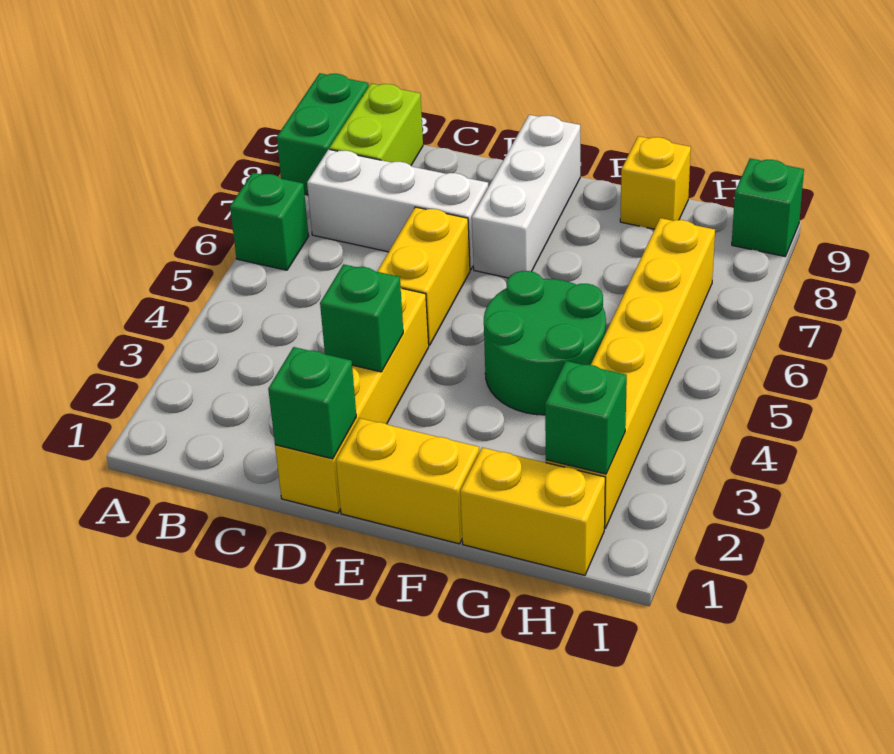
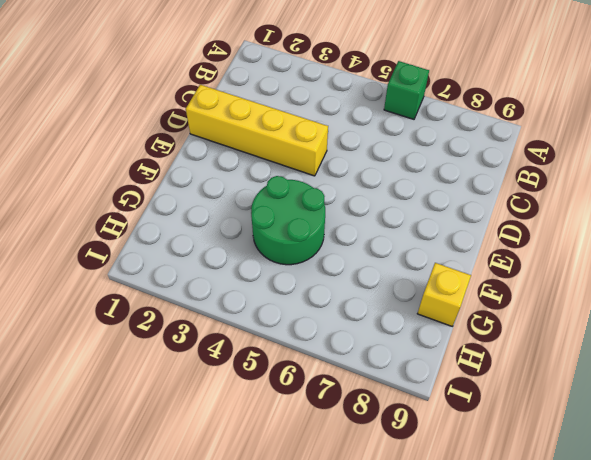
none -> green brick A8:A9 level 1
none -> white brick B7:D7 level 1
none -> lime brick B8:B9 level 1

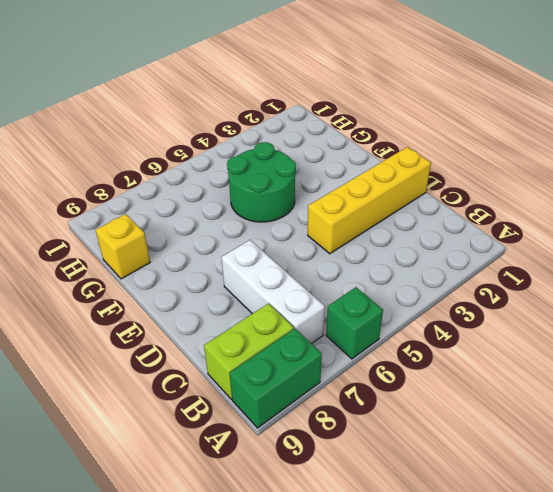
none -> yellow brick D5:D6 level 1
none -> yellow brick E1:F1 level 1
none -> white brick E7:E9 level 1

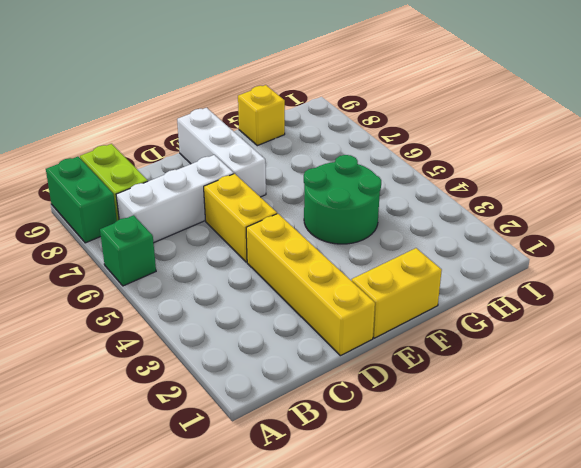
none -> yellow brick G1:H1 level 1
none -> yellow brick H2:H7 level 1
none -> green brick I9 level 1

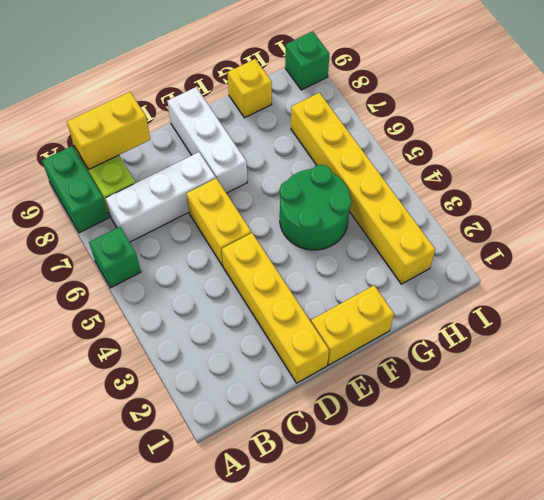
yellow brick B9:C9 level 2 -> yellow brick G1:H1 level 1
none -> green brick D1 level 2
none -> green brick D3 level 2
none -> green brick H2 level 2

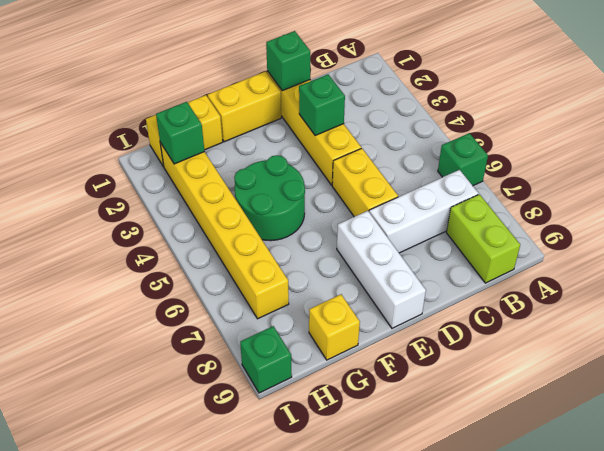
none -> green brick A8:A9 level 1

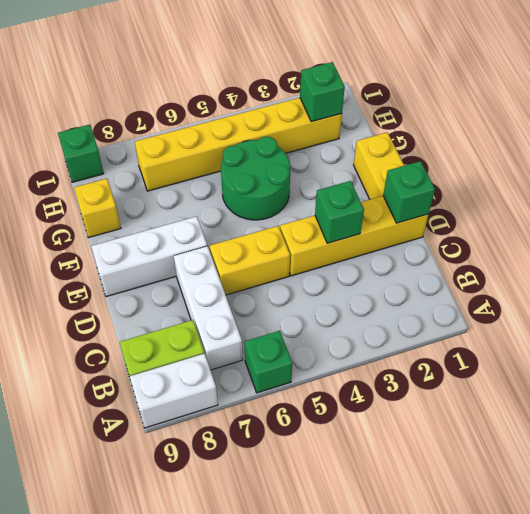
white brick A8:A9 level 1 -> green brick A8:A9 level 1
none -> yellow brick G1:H1 level 1

